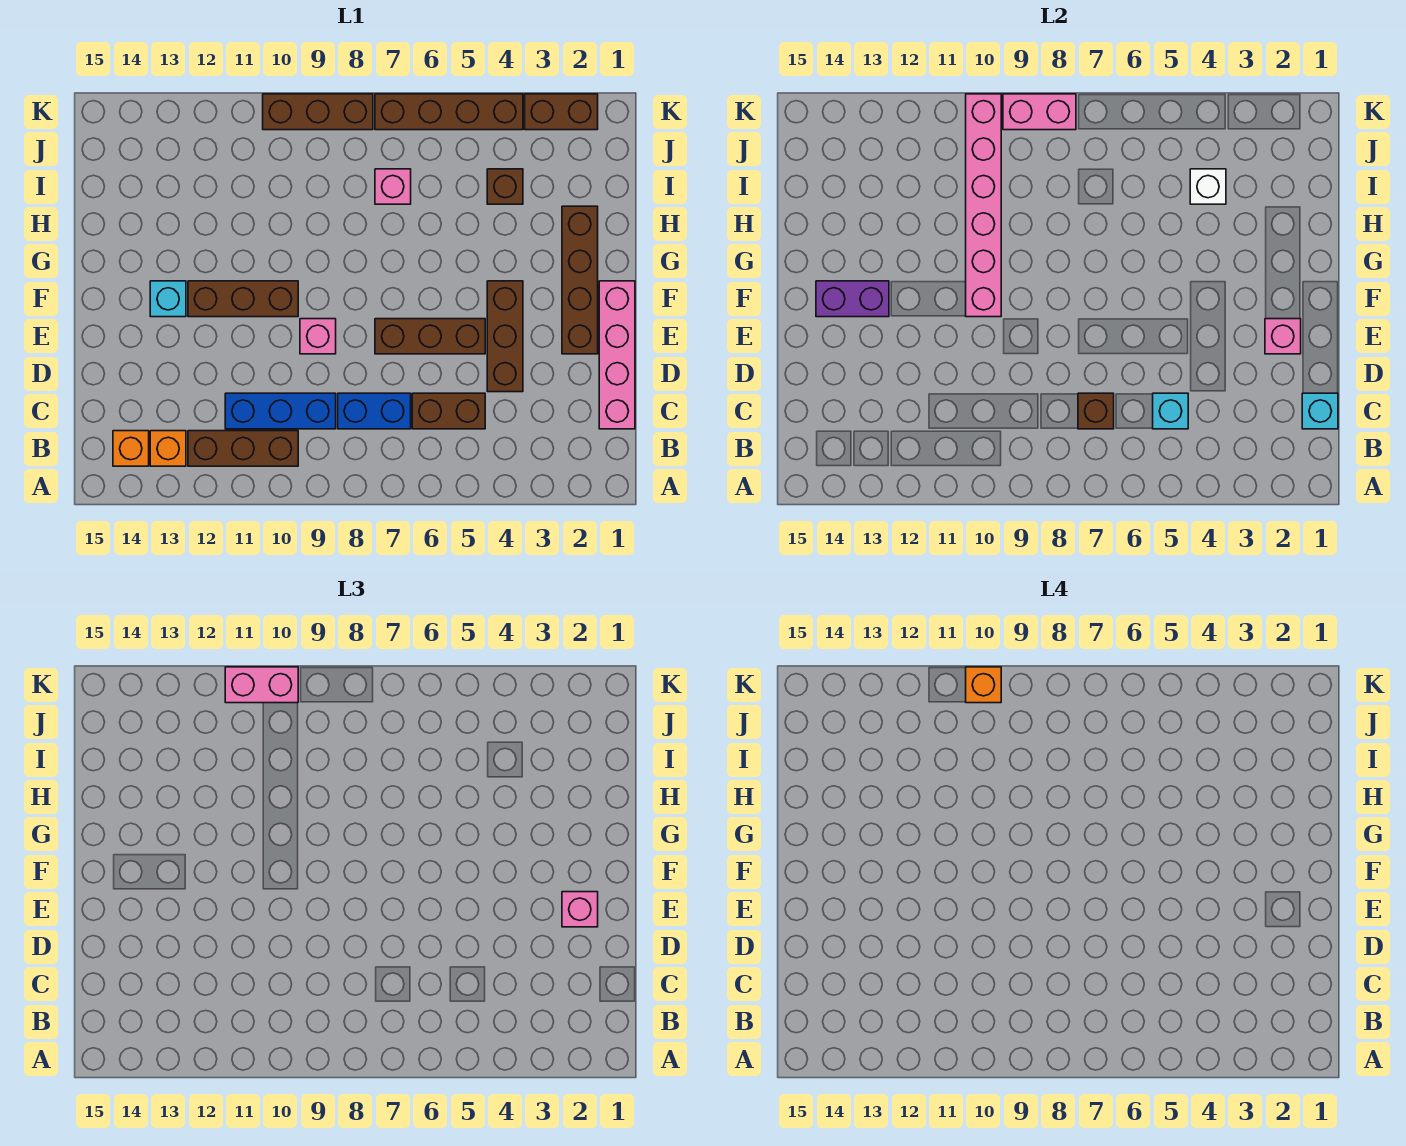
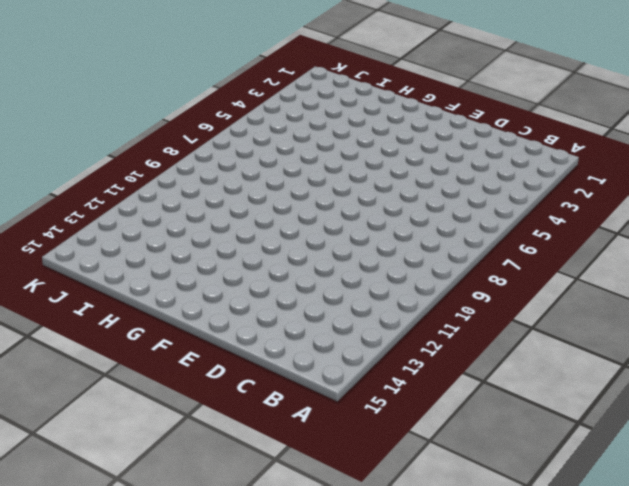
none -> brown brick B10:B12 level 1
none -> orange brick B13 level 1
none -> orange brick B14 level 1

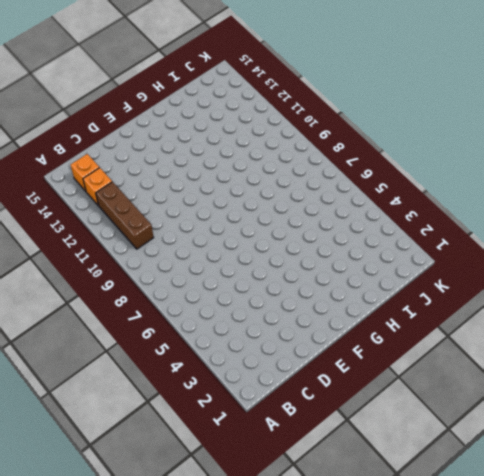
none -> pink brick C1:F1 level 1
none -> brown brick C5:C6 level 1
none -> blue brick C7:C8 level 1

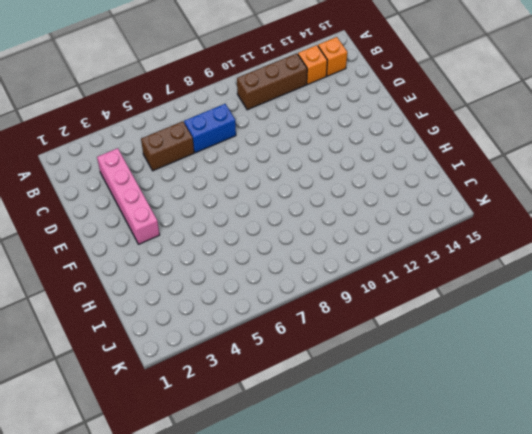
pink brick C3:F3 level 1 -> pink brick C1:F1 level 1
none -> blue brick C9:C11 level 1
none -> brown brick D4:F4 level 1
none -> brown brick E2:H2 level 1

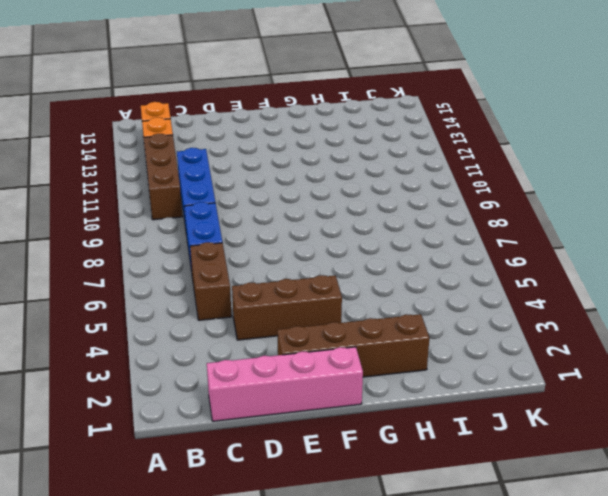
none -> brown brick E5:E7 level 1
none -> pink brick E9 level 1
none -> brown brick F10:F12 level 1

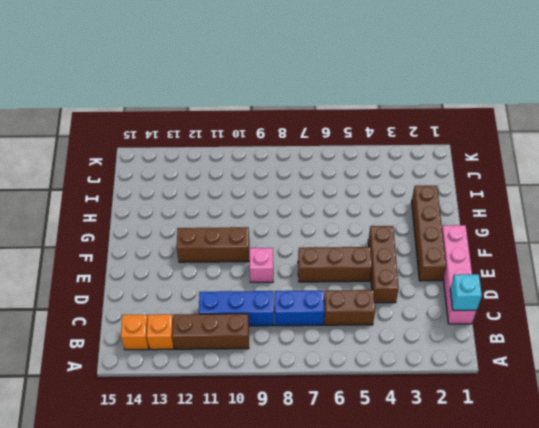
none -> cyan brick F13 level 1
none -> brown brick I4 level 1
none -> pink brick I7 level 1

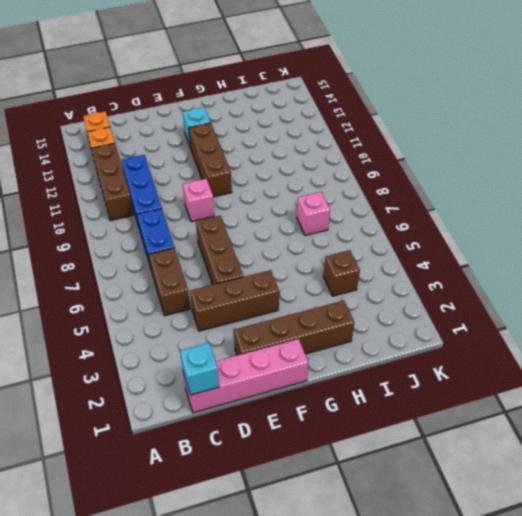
none -> brown brick K2:K3 level 1
none -> brown brick K4:K7 level 1
none -> brown brick K8:K10 level 1

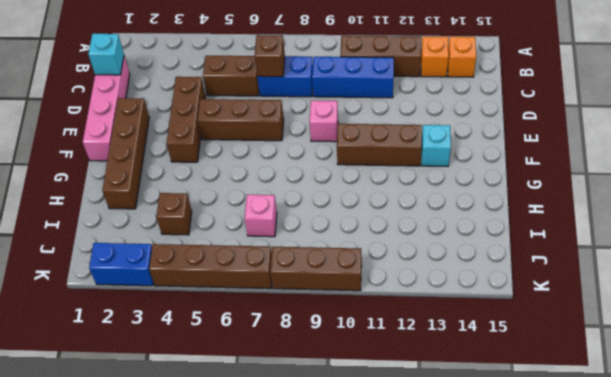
blue brick K2:K3 level 1 -> brown brick K2:K3 level 1
none -> cyan brick C5 level 2
none -> pink brick E2 level 2
none -> pink brick F10:K10 level 2

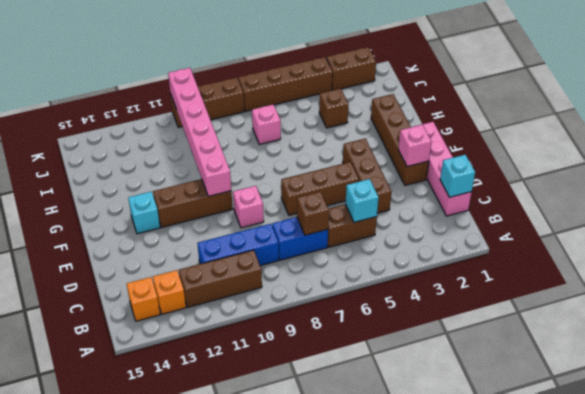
none -> purple brick F13:F14 level 2
none -> white brick I4 level 2
none -> pink brick K8:K9 level 2

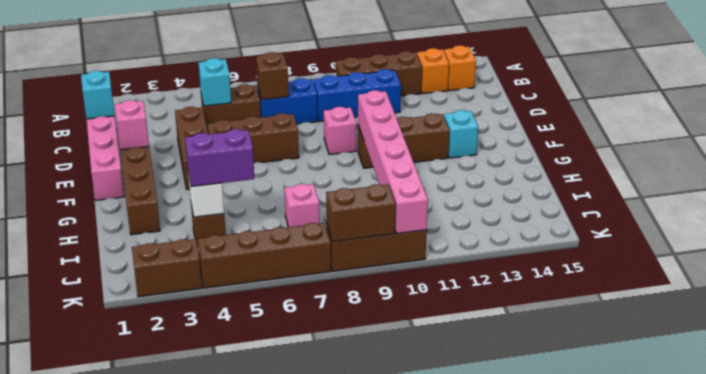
purple brick I4:I5 level 3 -> purple brick F13:F14 level 2
brown brick K8:K9 level 2 -> pink brick K8:K9 level 2
none -> pink brick E2 level 3
none -> pink brick K10:K11 level 3
none -> orange brick K10 level 4

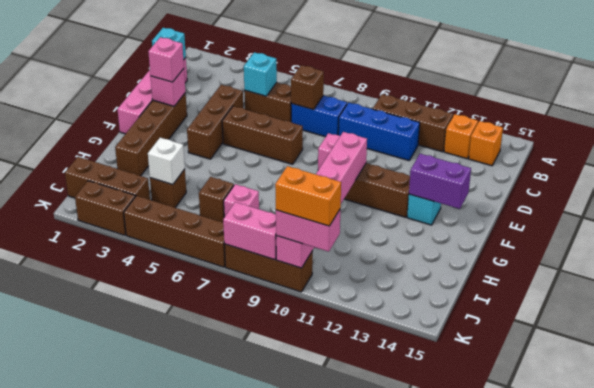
brown brick I6 level 1 -> none
brown brick J1:J3 level 1 -> none
orange brick K10:K11 level 4 -> orange brick K10 level 4

